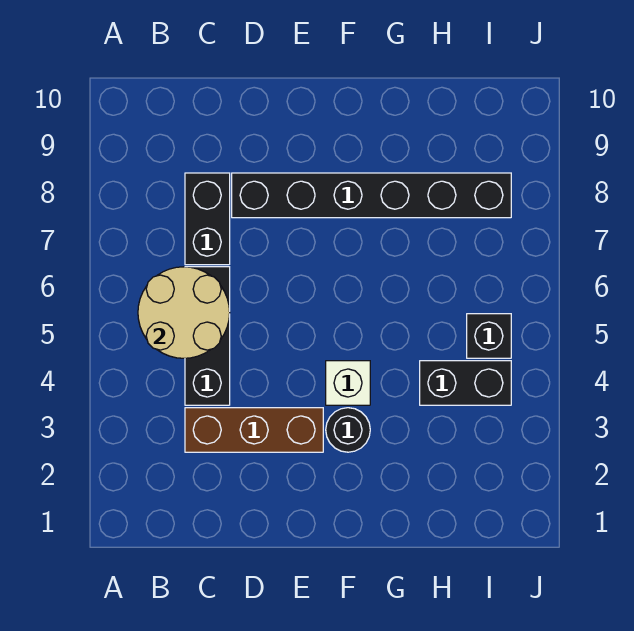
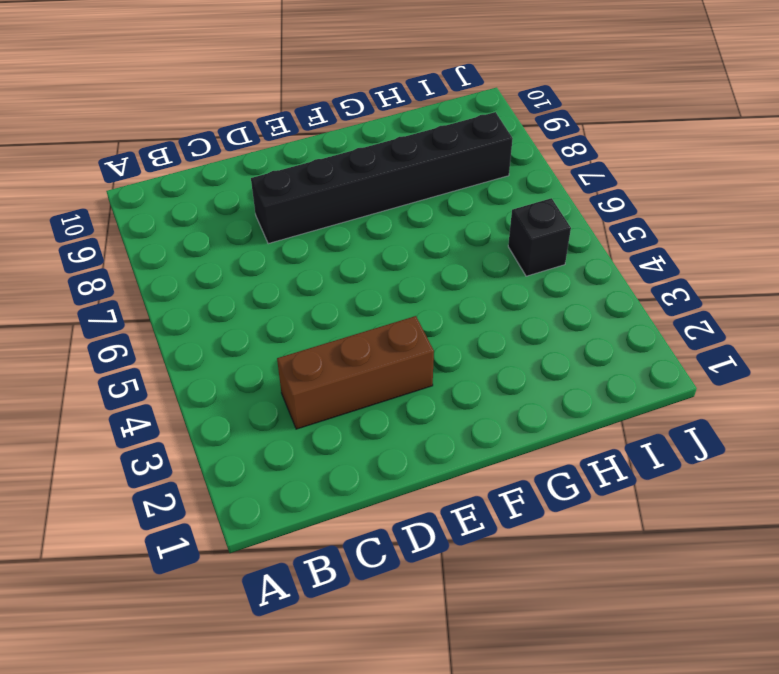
none -> black brick C4:C6 level 1
none -> black brick C7:C8 level 1

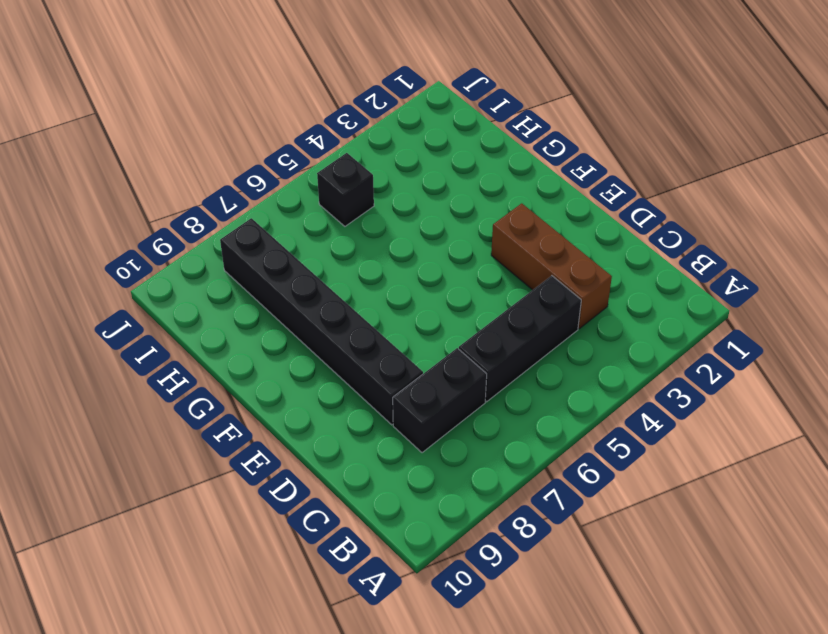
none -> black round brick F3 level 1
none -> white brick F4 level 1

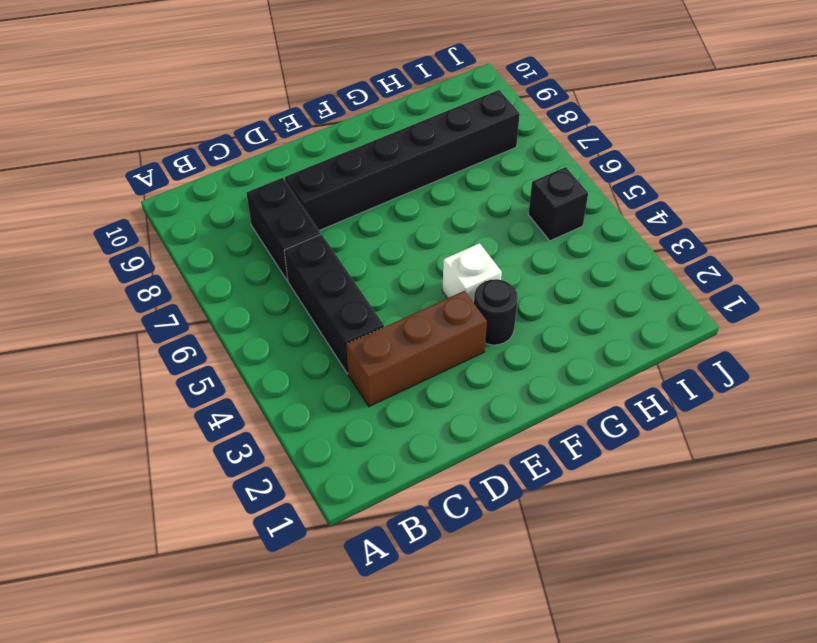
none -> black brick H4:I4 level 1
none -> tan round brick B5:C6 level 2

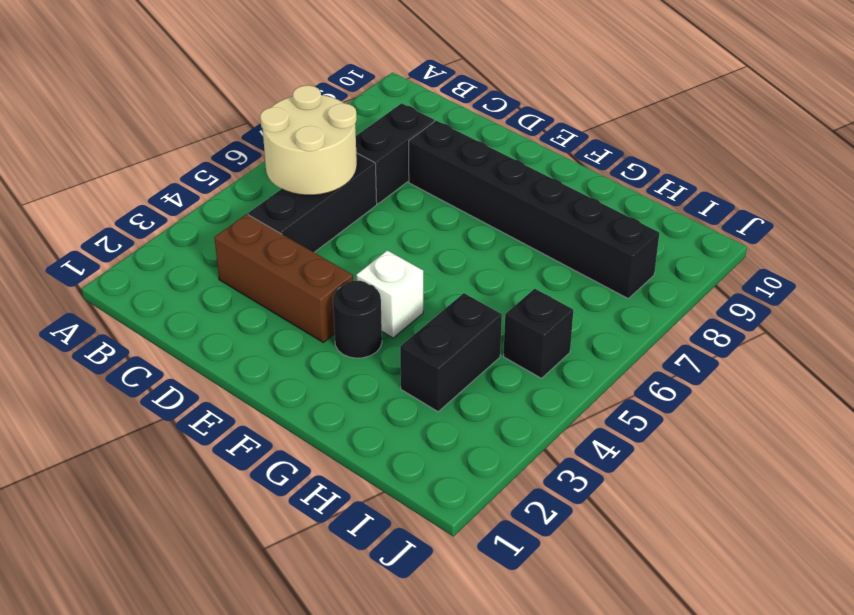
black brick H3:H4 level 1 -> black brick H4:I4 level 1

